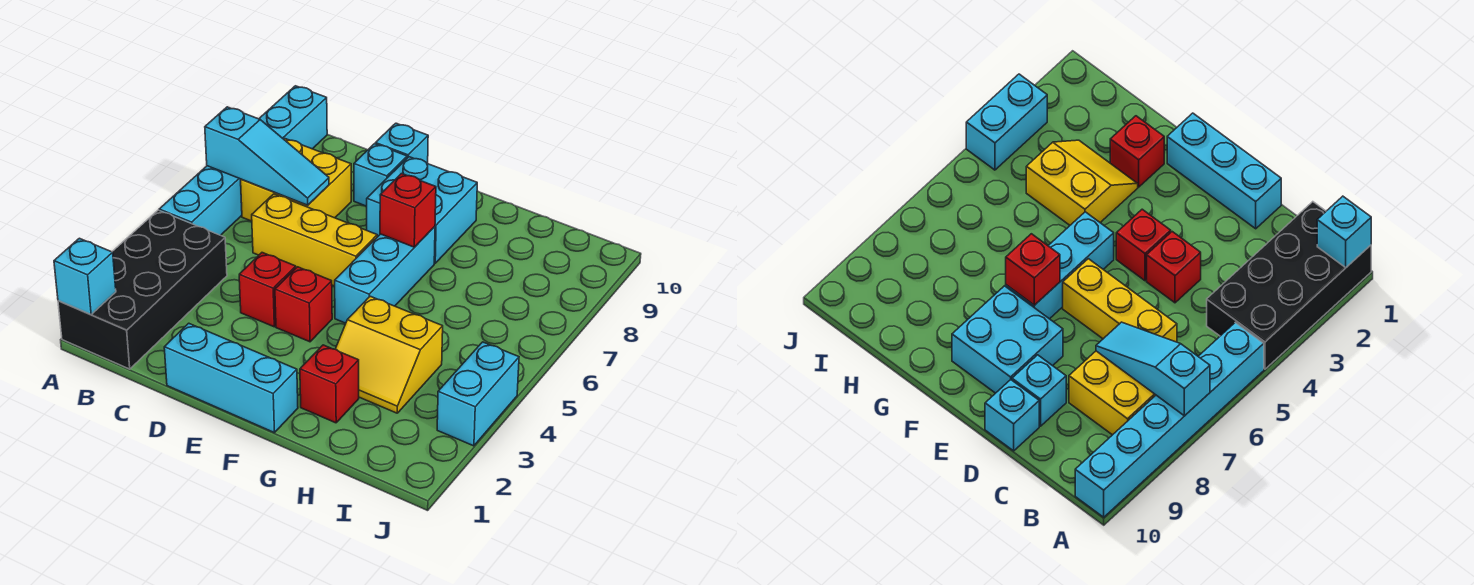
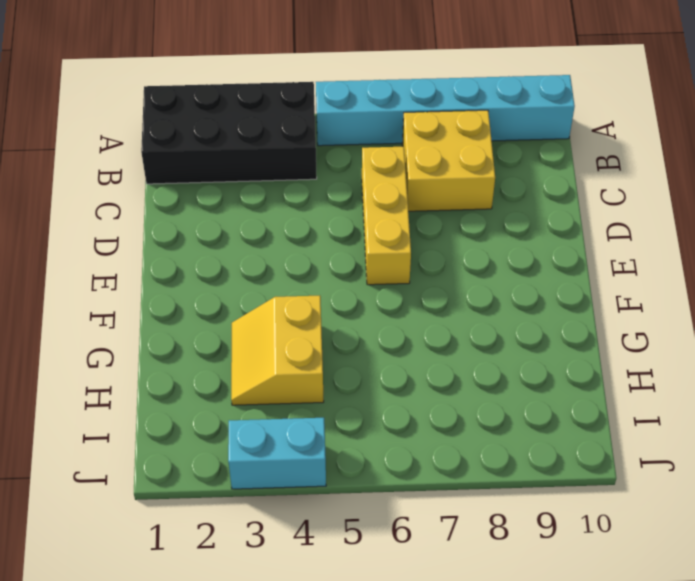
none -> cyan brick D1:F1 level 1
none -> red brick D4 level 1
none -> cyan brick D9 level 1

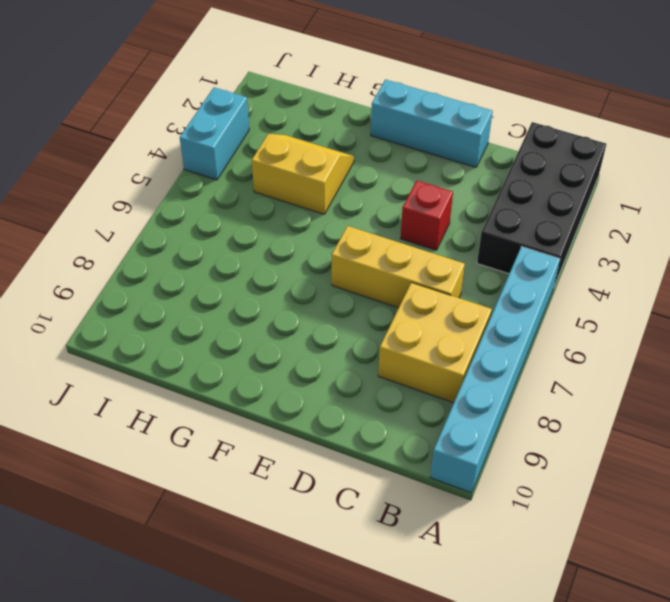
none -> cyan brick D9 level 1
none -> cyan brick D10 level 1
none -> red brick E4 level 1

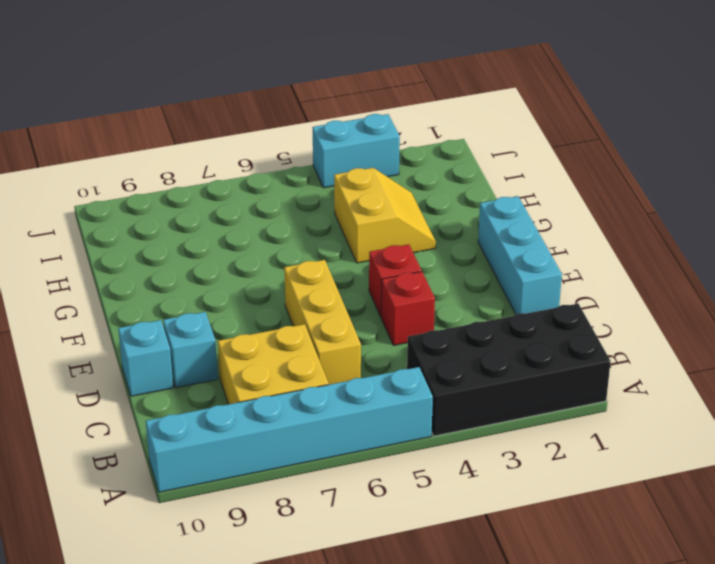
none -> cyan brick E8:F9 level 1
none -> cyan brick F5:F7 level 1
none -> red brick G2 level 1

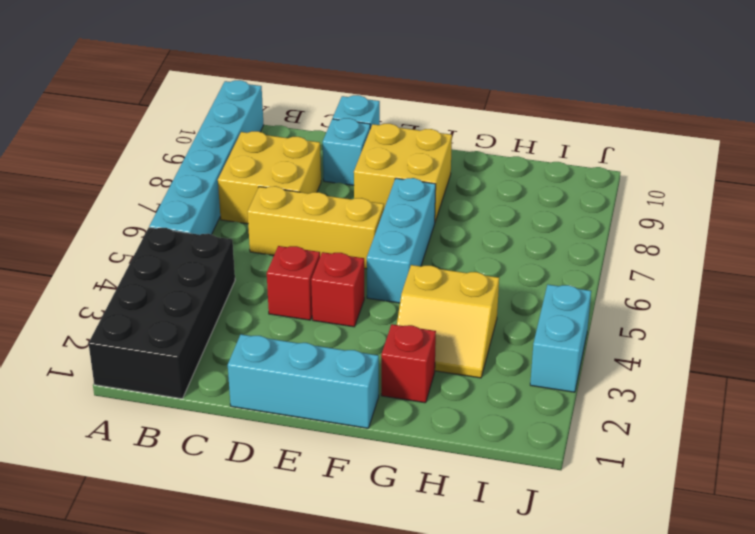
yellow brick E8:F9 level 1 -> cyan brick E8:F9 level 1
none -> cyan brick A1 level 2
none -> cyan slope A7:C7 level 2 top A
none -> red brick F7 level 2

